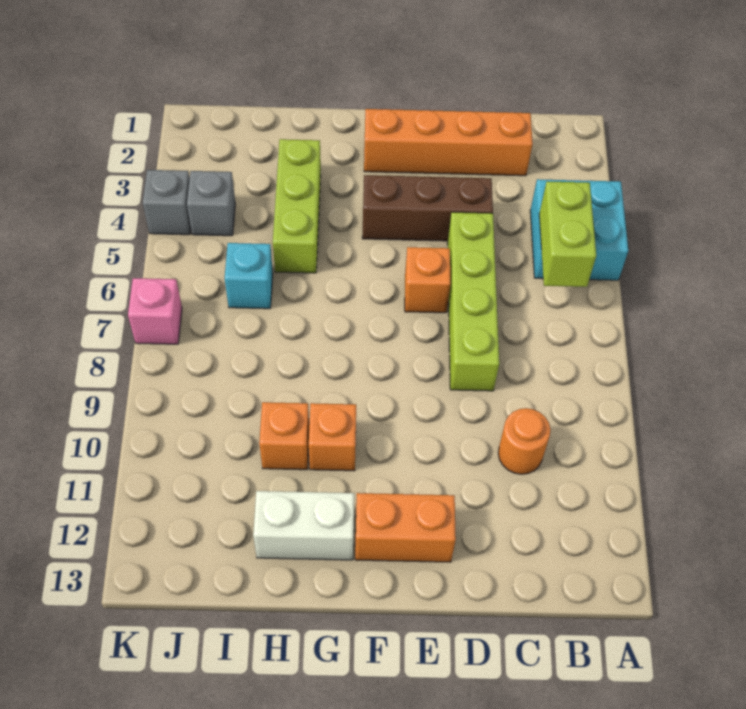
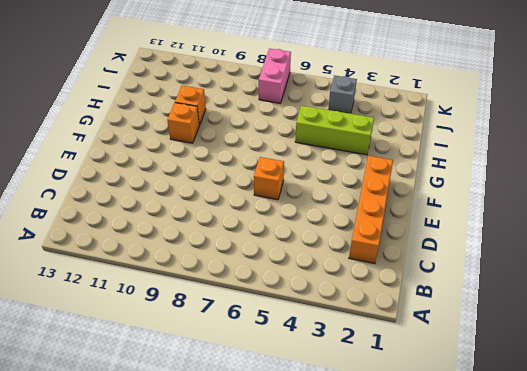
pink brick J7:K7 level 1 -> pink brick K7 level 1
none -> cyan brick A4:B5 level 1
none -> orange round brick C10 level 1
none -> brown brick D4:F4 level 1

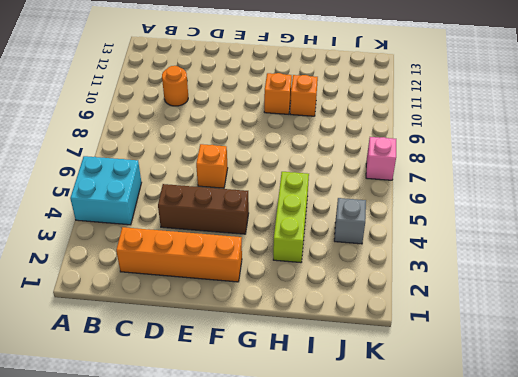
none -> lime brick D5:D8 level 1
none -> orange brick E12:F12 level 1
none -> white brick G12:H12 level 1

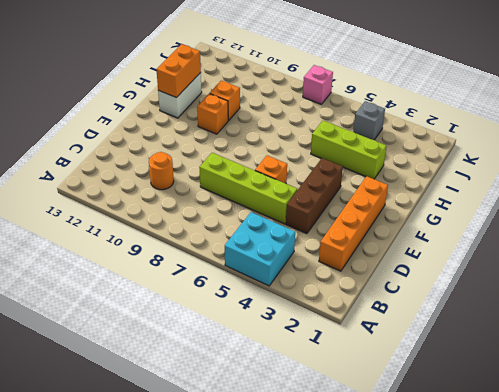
orange brick G12:H12 level 2 -> orange brick E12:F12 level 1
none -> cyan brick I6 level 1
none -> grey brick K4 level 1
none -> lime brick B5:B6 level 2

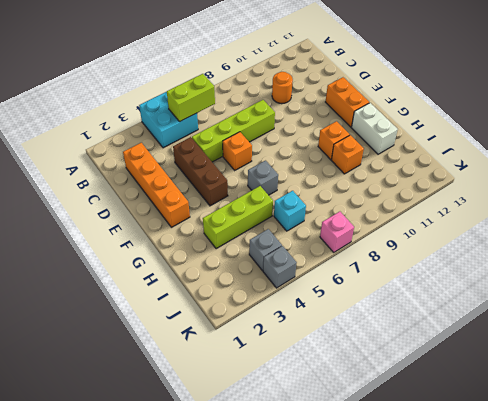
grey brick G6 level 1 -> none

